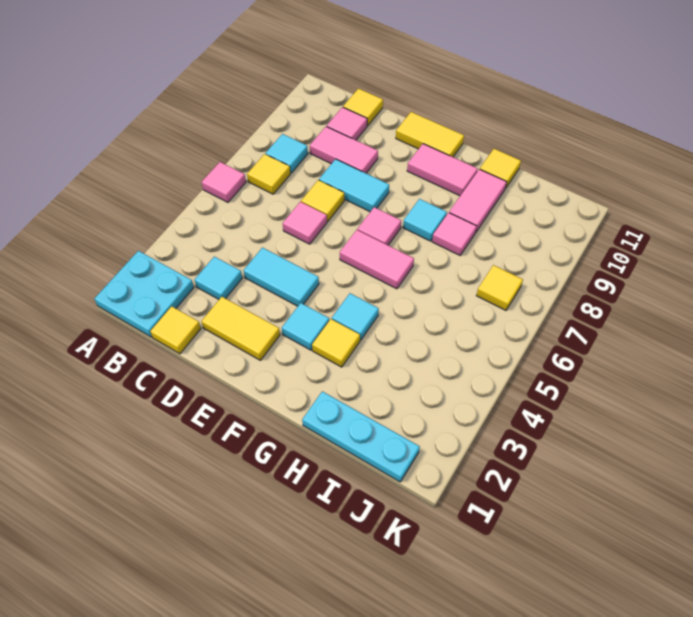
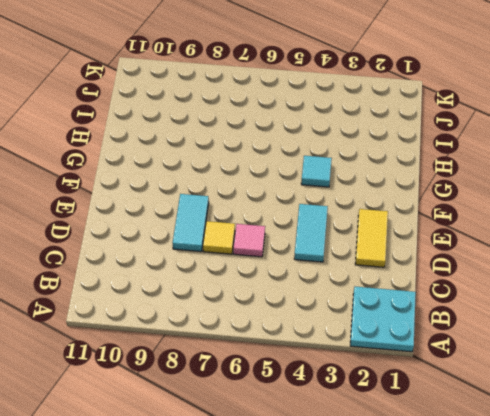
none -> pink tile A6 level 1
none -> yellow tile B7 level 1
none -> cyan tile B8 level 1

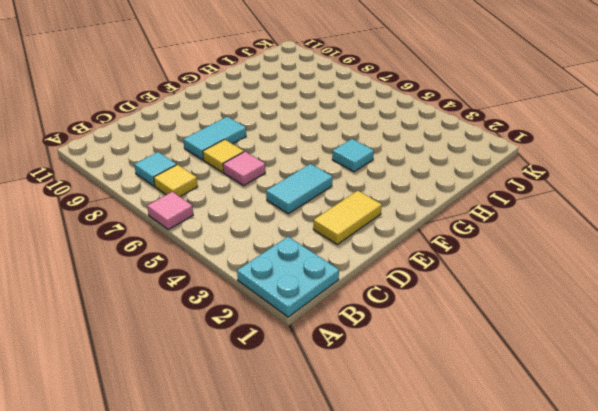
none -> yellow tile C1 level 1
none -> cyan tile C3 level 1
none -> pink tile C9:D9 level 1

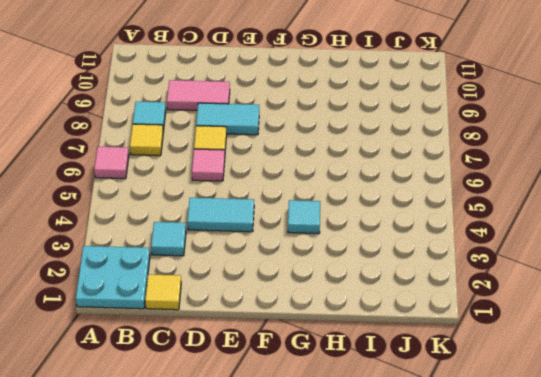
none -> pink tile C10 level 1
none -> yellow tile C11 level 1
none -> yellow tile D2:E2 level 1

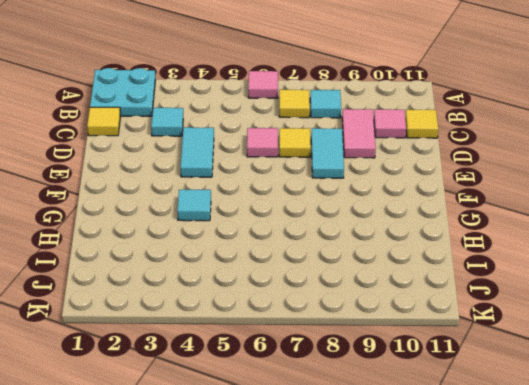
none -> yellow tile D2:E2 level 1
none -> yellow tile E11:F11 level 1
none -> cyan tile F3 level 1

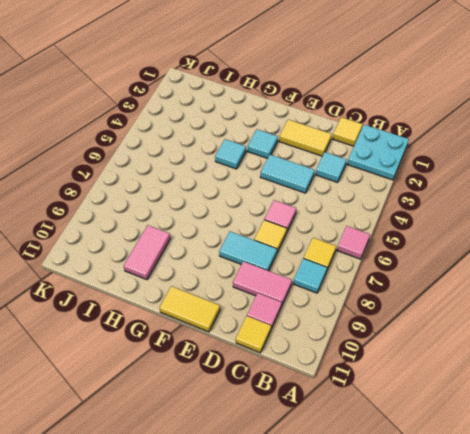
none -> pink tile F6:G6 level 1
none -> pink tile F7 level 1
none -> pink tile F10:G10 level 1

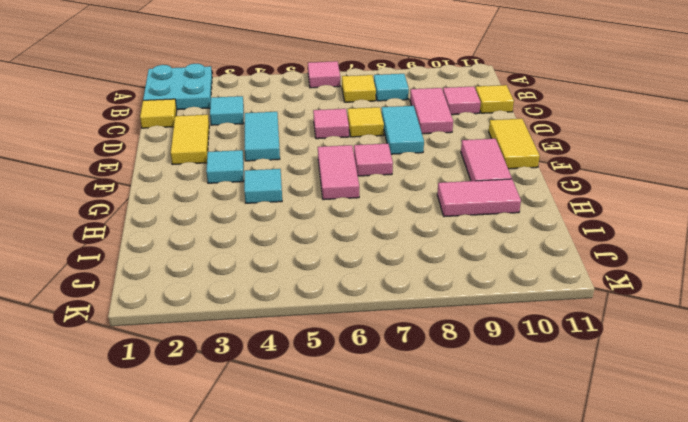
none -> yellow tile G3 level 1
none -> cyan tile G8 level 1
none -> cyan plate H1:J1 level 1

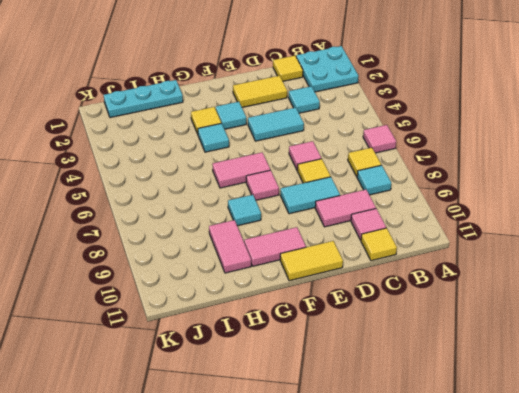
none -> pink tile H8 level 1
none -> yellow tile H11 level 1
none -> yellow tile J7 level 1

